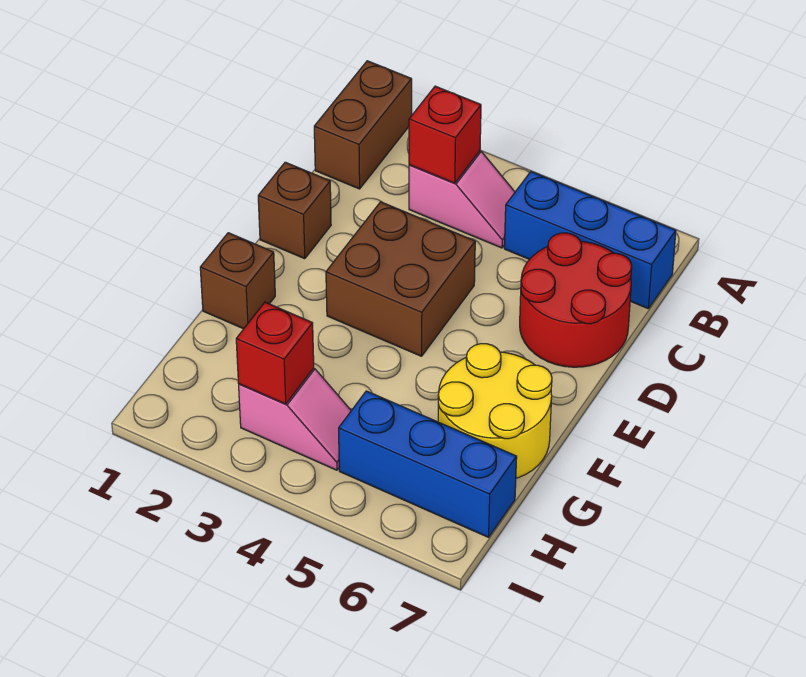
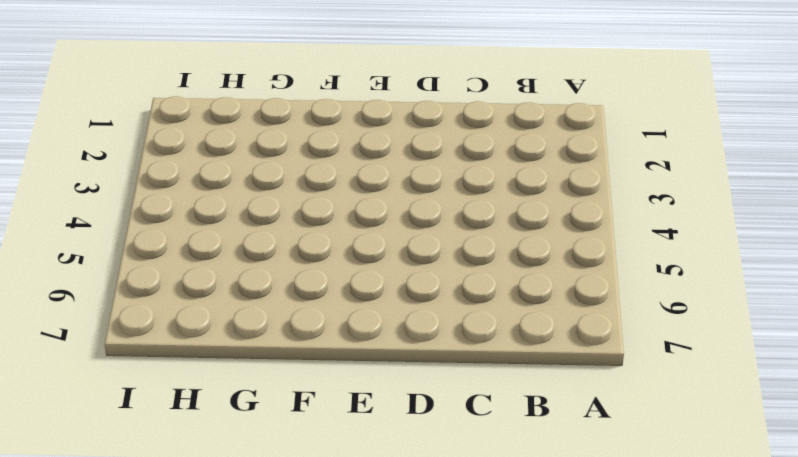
none -> brown brick A1:B1 level 1
none -> pink slope B3:B4 level 1 top 3
none -> blue brick B5:B7 level 1

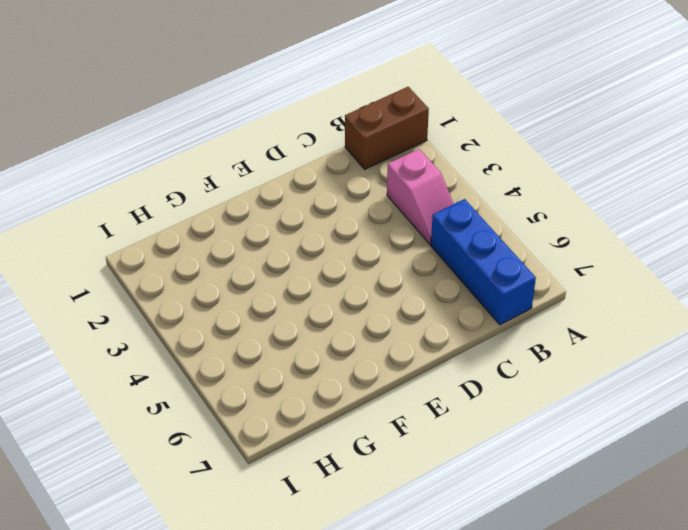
none -> red round brick C6:D7 level 1
none -> brown brick D1 level 1
none -> brown brick D3:E4 level 1

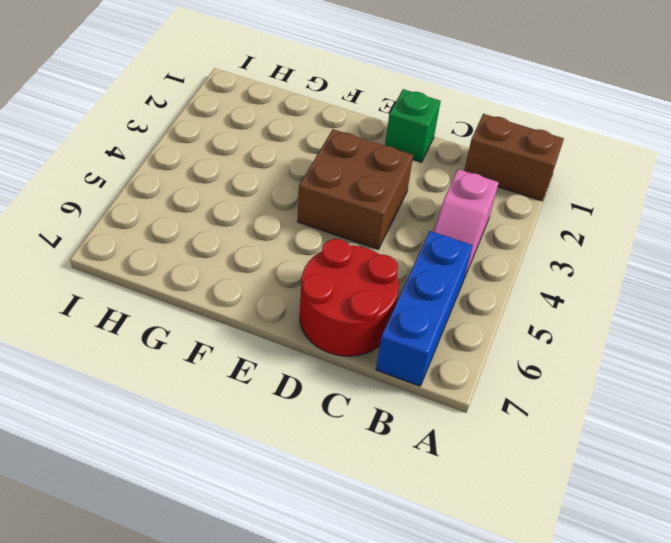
green brick D1 level 1 -> brown brick D1 level 1
none -> brown brick F1 level 1
none -> yellow round brick F6:G7 level 1
none -> pink slope H3:H4 level 1 top 3

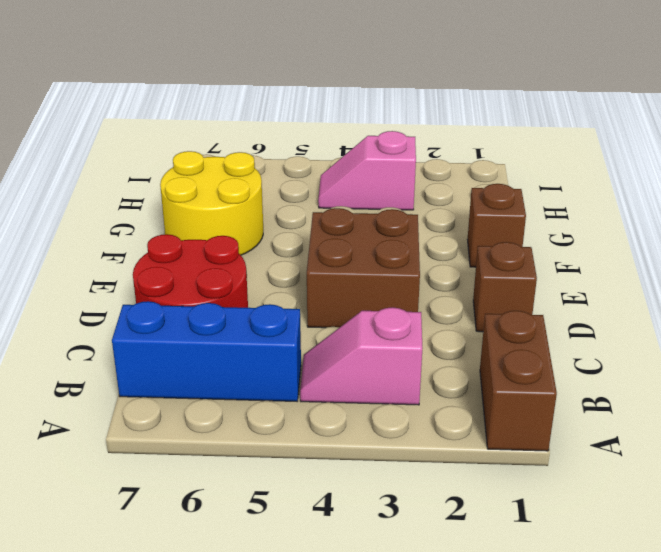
none -> blue brick H5:H7 level 1
none -> red brick B3 level 2
none -> red brick H3 level 2

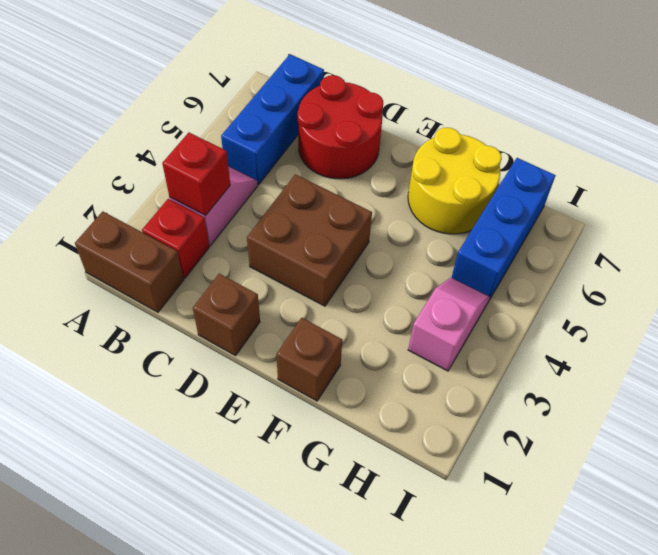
red brick B2 level 1 -> red brick H3 level 2

